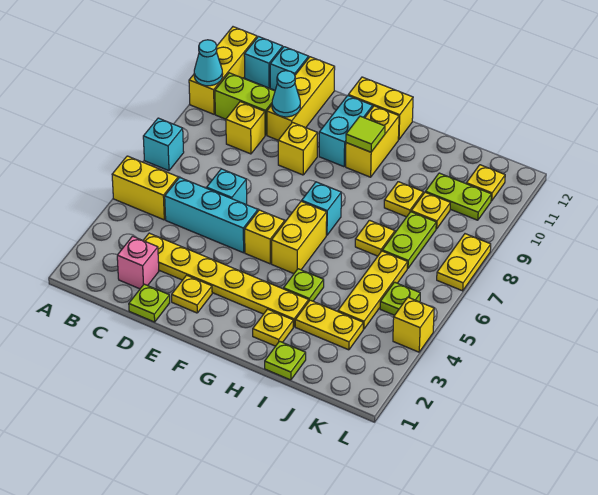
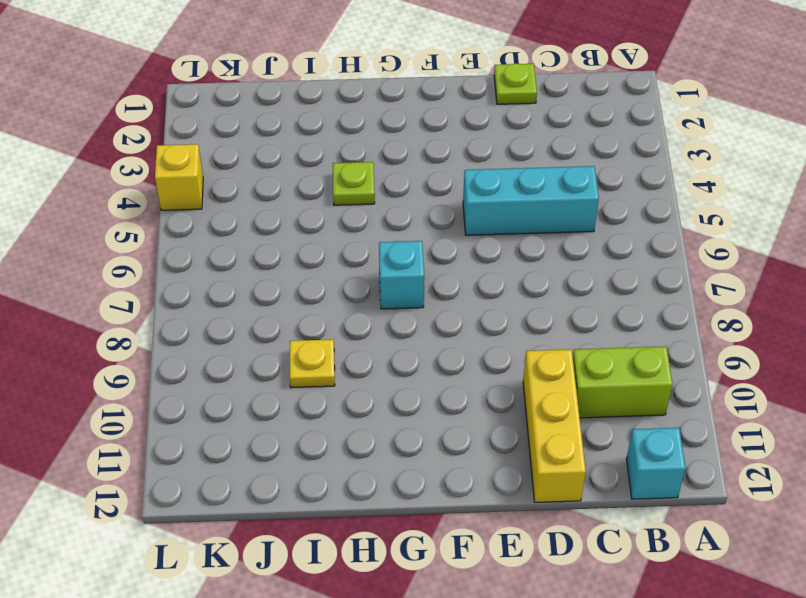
none -> yellow brick A5:B5 level 1
none -> cyan brick A7 level 1
none -> yellow brick A10:A12 level 1
none -> pink brick C2 level 1

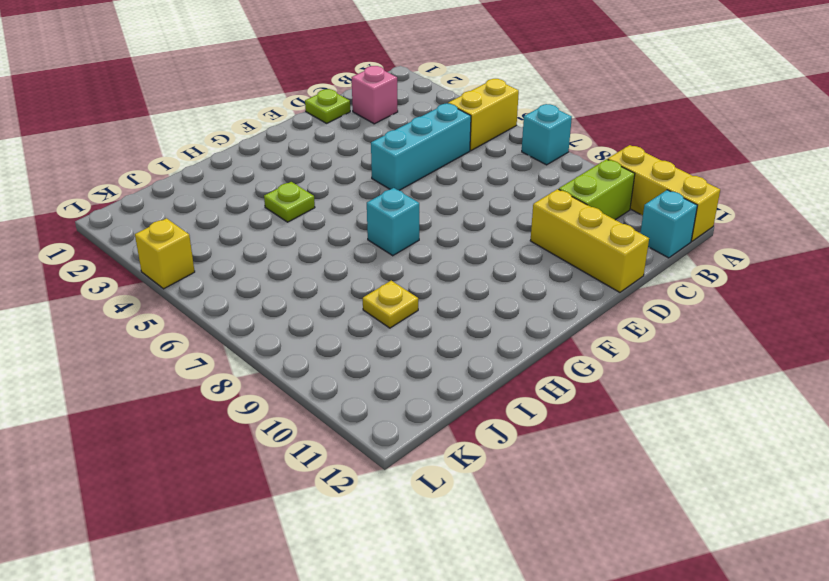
none -> yellow plate C3:H3 level 1
none -> yellow brick C9 level 1
none -> cyan brick C12 level 1
none -> cyan brick D6 level 1

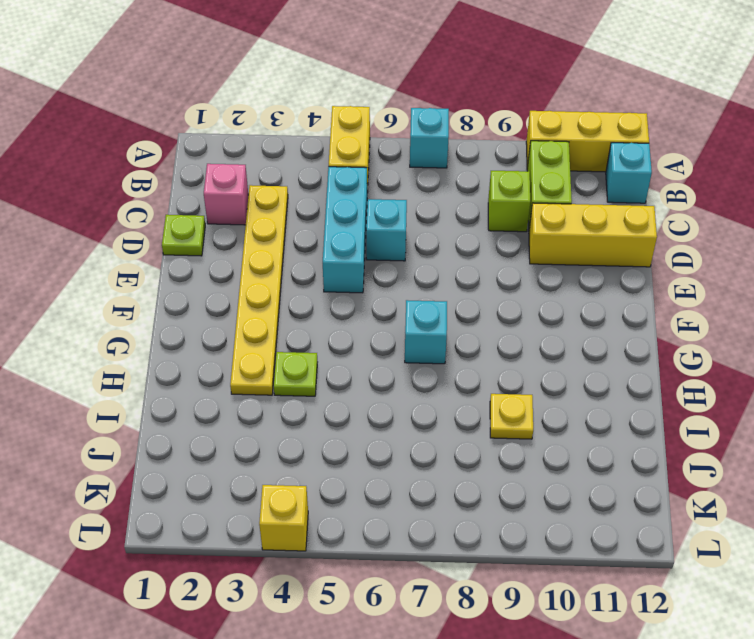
lime brick C9 level 1 -> yellow brick C9 level 1
none -> cyan brick C12 level 1
none -> yellow plate E2 level 1
none -> yellow brick E9 level 1
none -> yellow brick F5 level 1

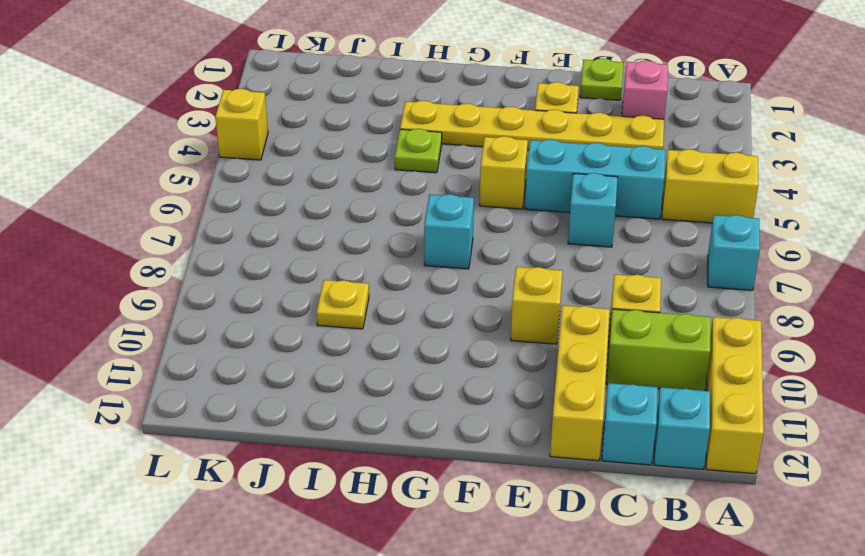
none -> cyan brick F10:F11 level 1
none -> yellow brick F12:G12 level 1
none -> yellow brick G5:G6 level 1
none -> yellow brick G10:G11 level 1

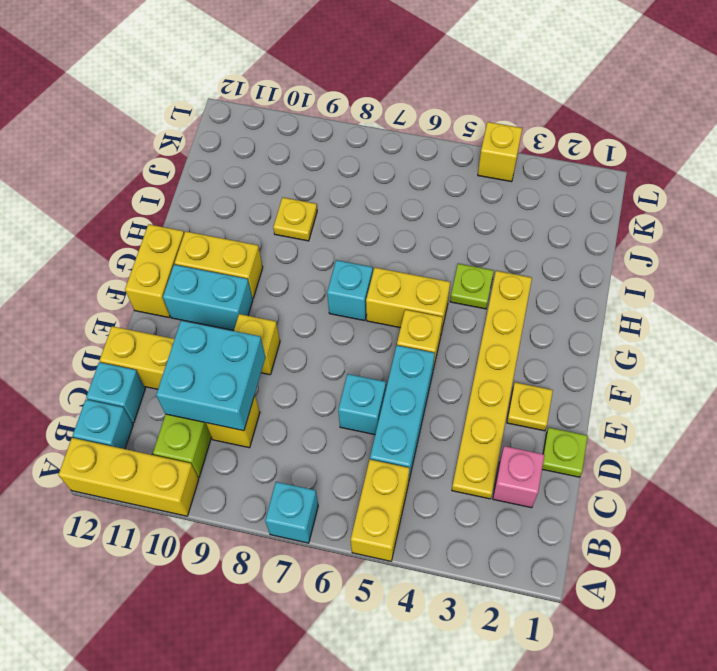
cyan brick C9:D10 level 2 -> cyan cone D10 level 2
none -> yellow plate H2 level 1
none -> lime plate I1 level 1
none -> yellow plate I3:J3 level 1
none -> yellow plate I7 level 1

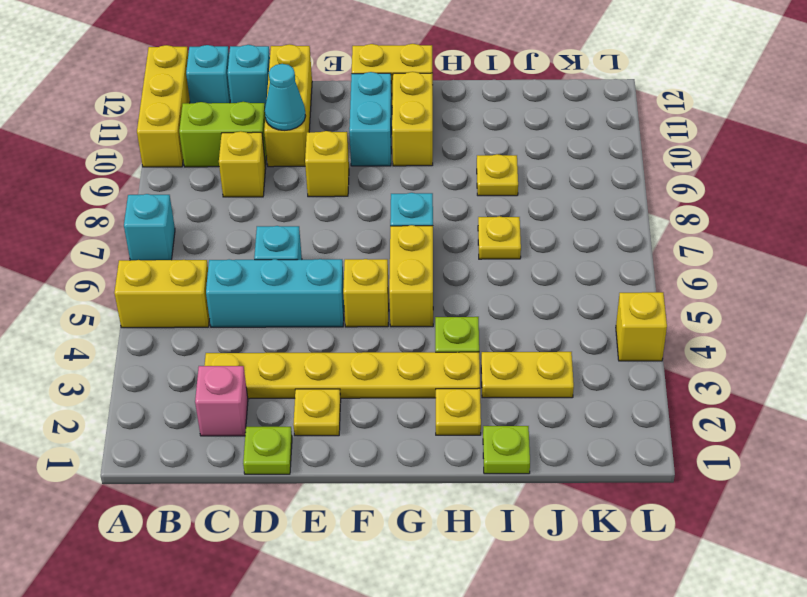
none -> yellow plate J4:J6 level 1
none -> lime plate J7:J8 level 1
none -> yellow plate J9 level 1
none -> lime plate J10:K10 level 1

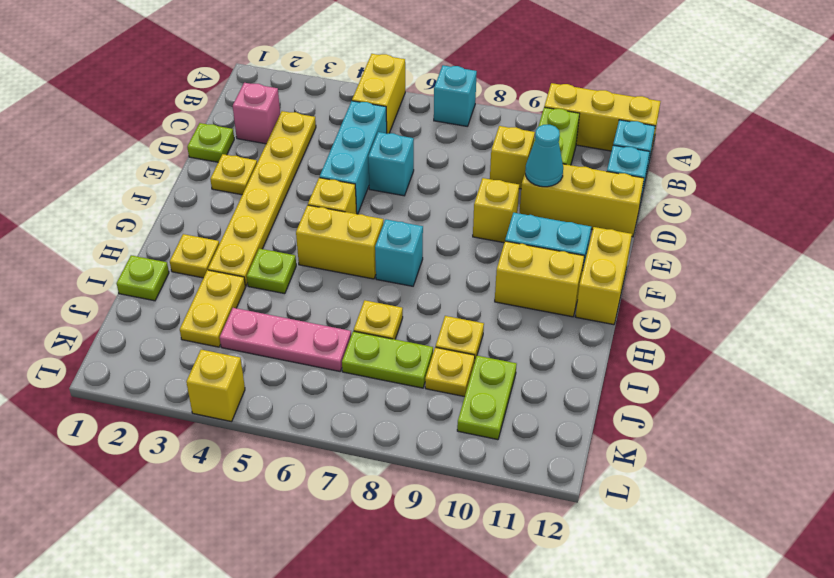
pink plate J4:J6 level 1 -> yellow plate J4:J6 level 1
none -> lime plate K5 level 1
none -> yellow plate K11 level 1
none -> yellow plate L7:L8 level 1
none -> cyan cone A10 level 2

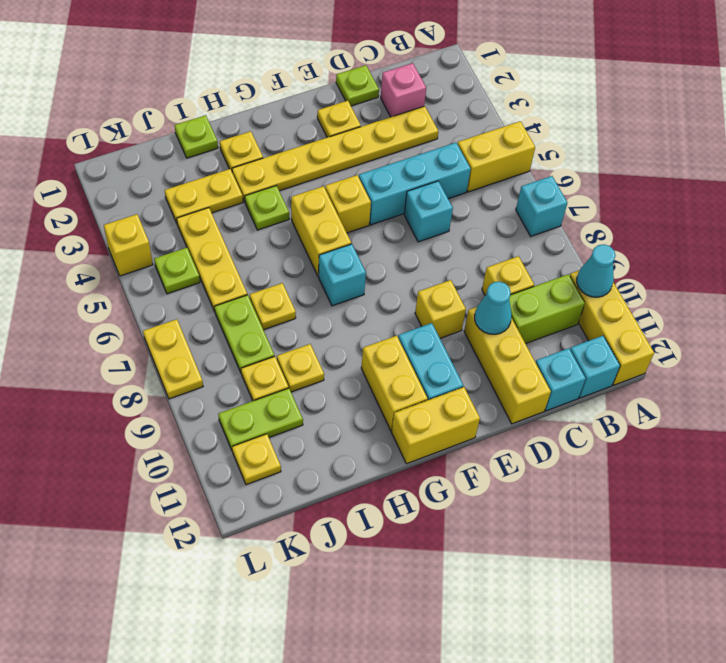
none -> lime tile G10 level 2

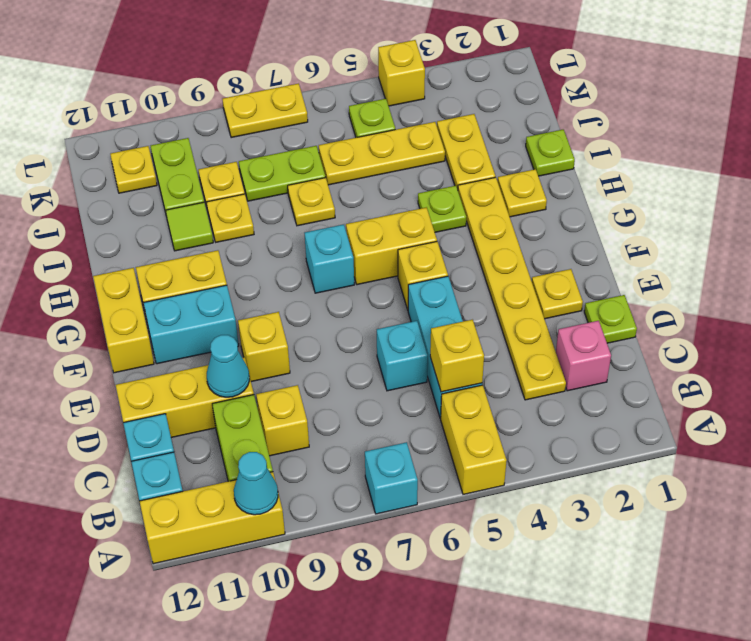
yellow brick C5 level 2 -> none
lime tile I10 level 1 -> lime tile G10 level 2

